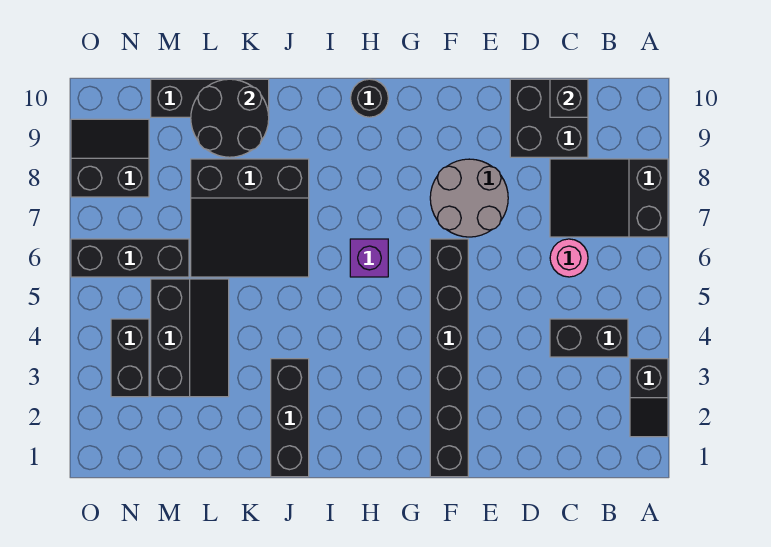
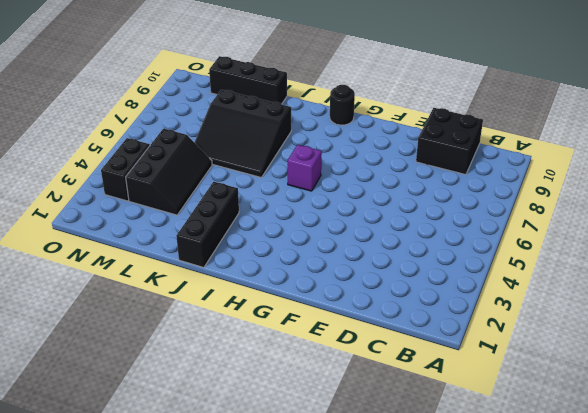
none -> black slope A2:A3 level 1 top 3
none -> black slope A7:C8 level 1 top A
none -> black brick B4:C4 level 1

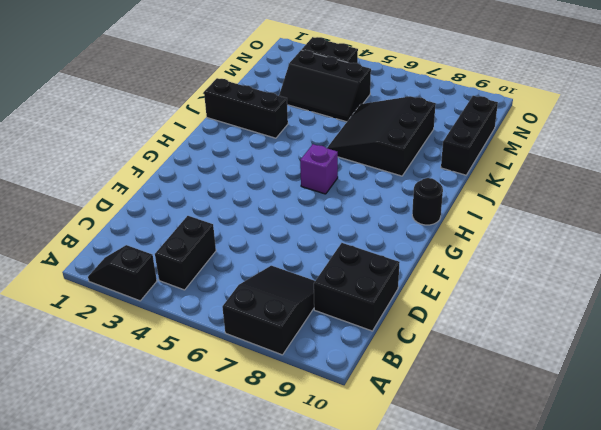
none -> pink round brick C6 level 1
none -> grey round brick E7:F8 level 1
none -> black brick F1:F6 level 1

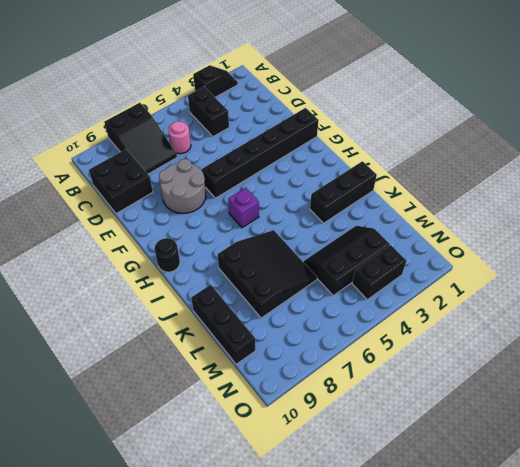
none -> black brick M6:O6 level 1
none -> black slope N8:O9 level 1 top 8
none -> black brick C10 level 2

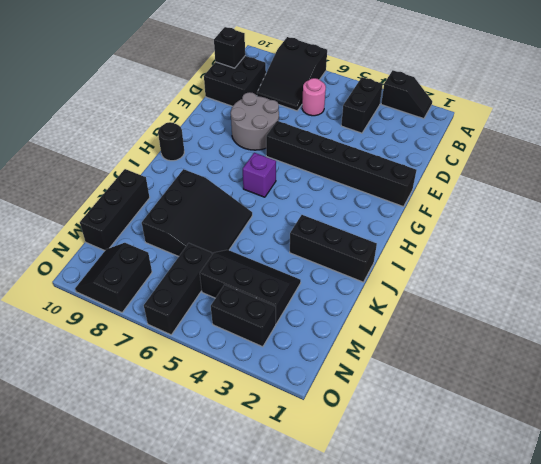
none -> black round brick K9:L10 level 2

